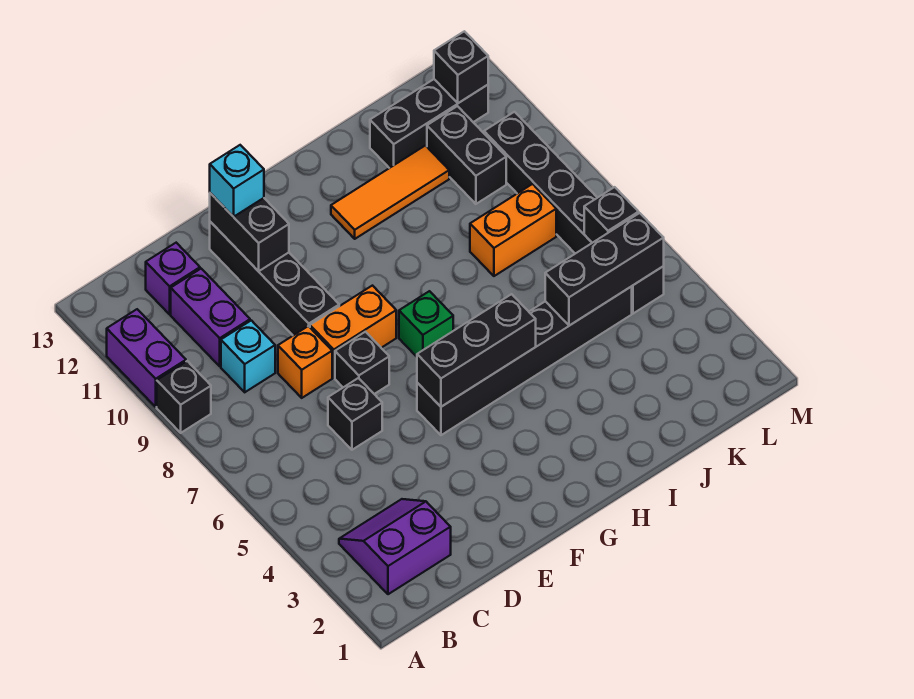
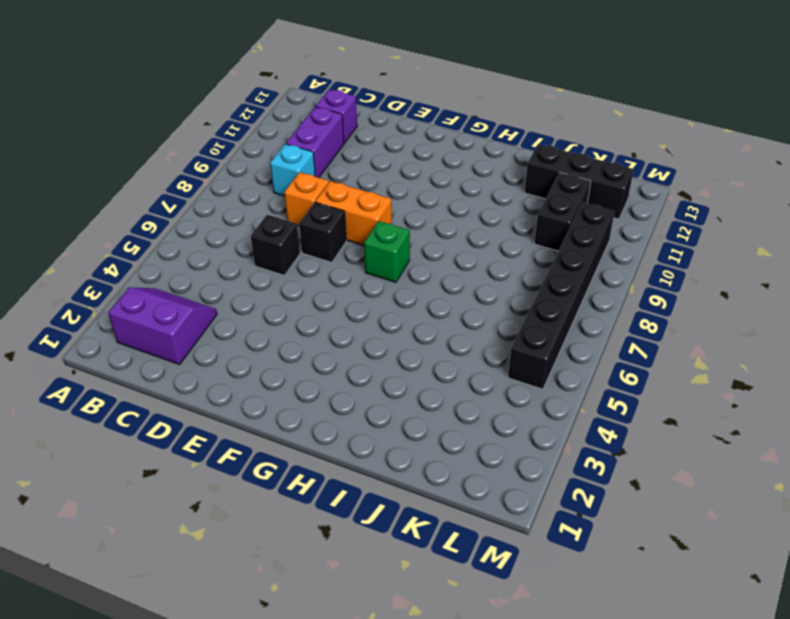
none -> black brick A9 level 1
none -> purple brick A10:A11 level 1
none -> black brick E9:E12 level 1

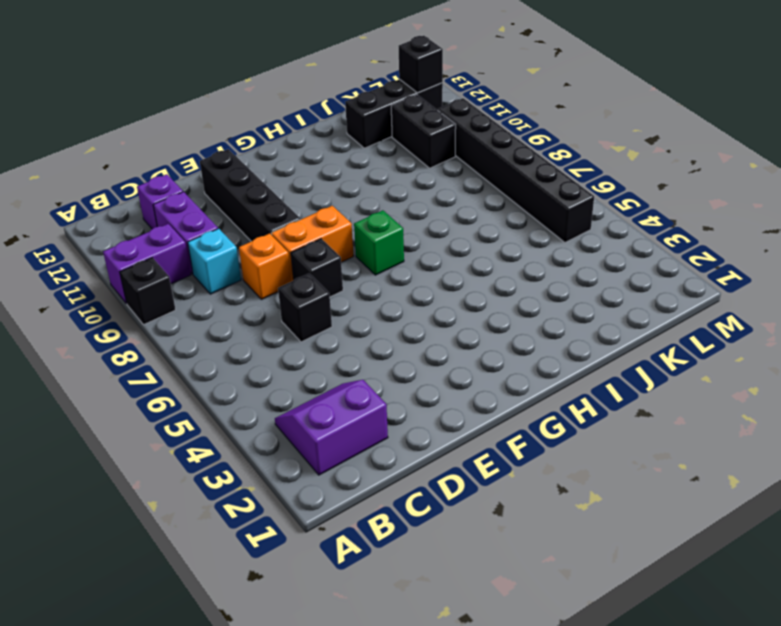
purple brick A10:B10 level 1 -> purple brick A10:A11 level 1
none -> black brick F5:K5 level 1
none -> orange tile H11:J11 level 1
none -> orange brick J8:K8 level 1

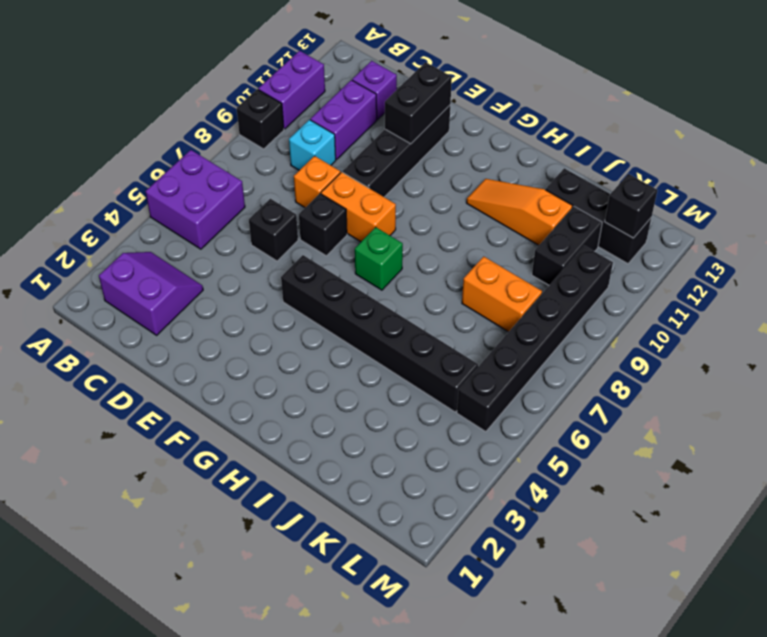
purple brick A5:B6 level 1 -> none
orange slope H11:J11 level 1 top J -> orange tile H11:J11 level 1
none -> black brick F5:H5 level 2
none -> black brick J5:L5 level 2
none -> black brick L6 level 2

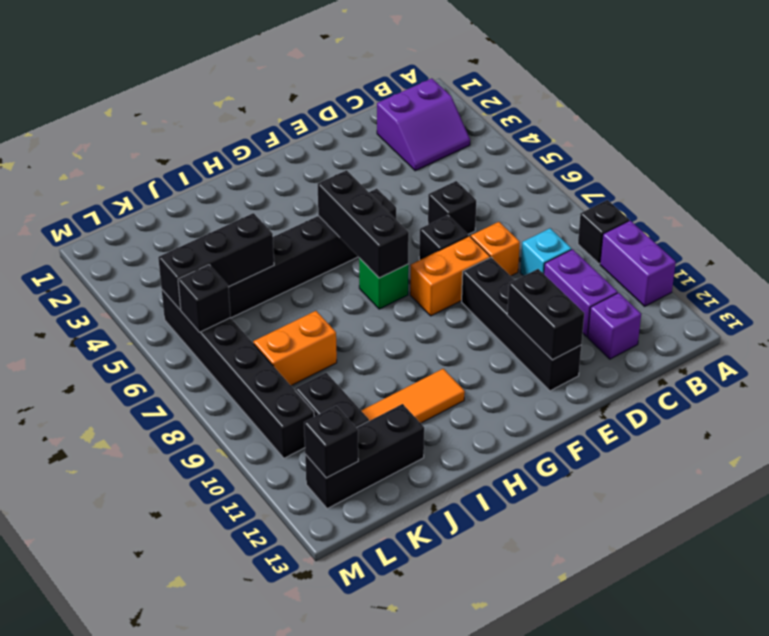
black brick G5:G7 level 2 -> black brick F5:H5 level 2
none -> cyan brick E12 level 3

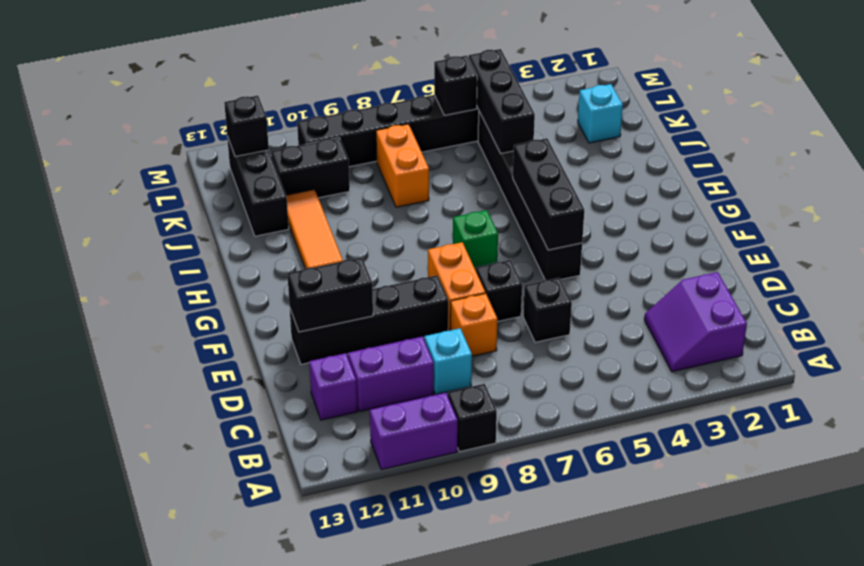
cyan brick K2 level 1 -> cyan brick E12 level 3

